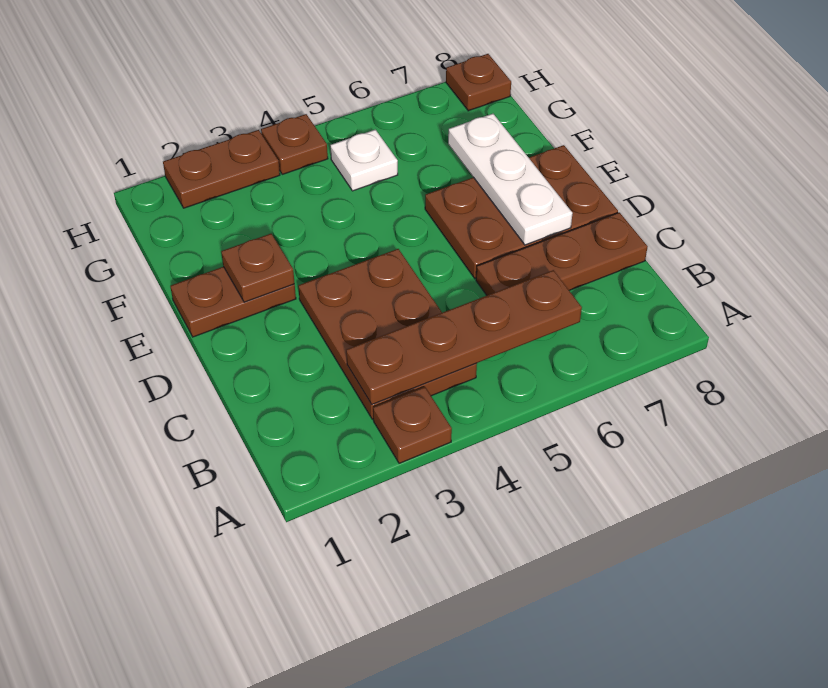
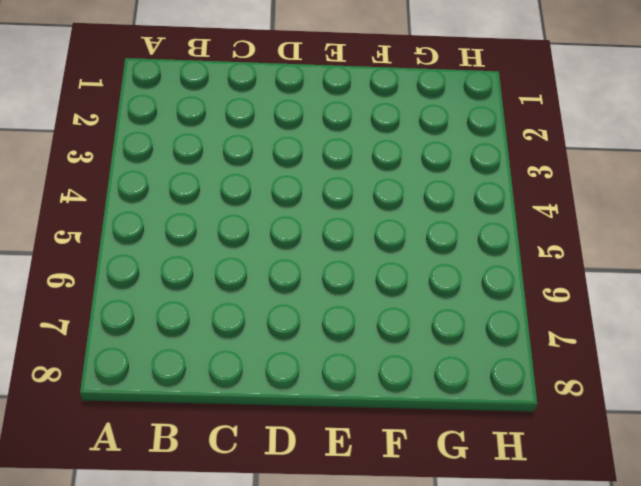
none -> brown plate A3 level 1
none -> brown plate B3:D4 level 1
none -> brown plate C6:C8 level 1

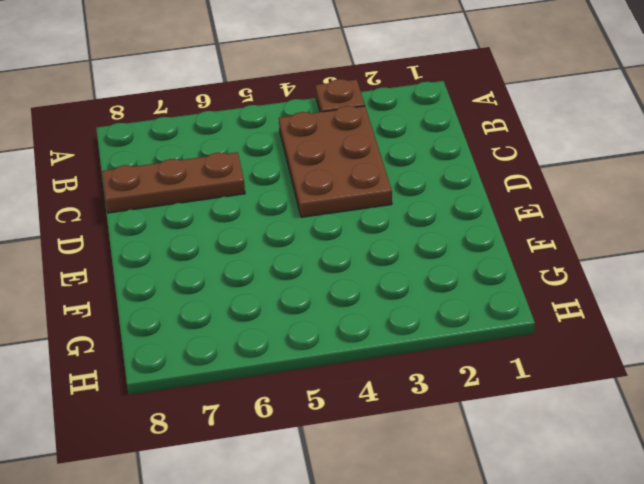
none -> brown plate D6:E8 level 1
none -> brown plate E1:E2 level 1
none -> white plate G5 level 1

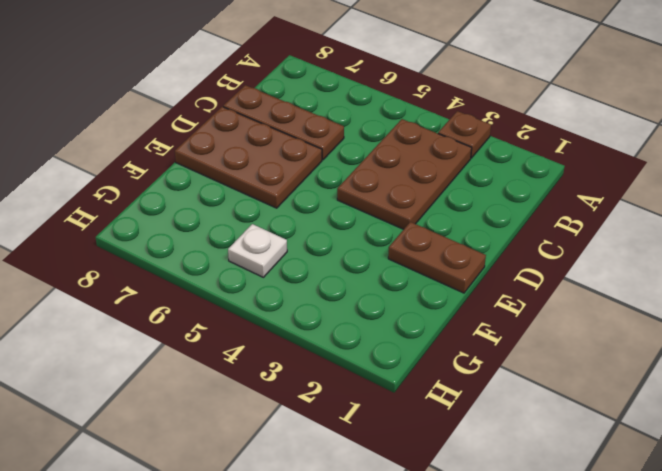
none -> brown plate H2:H3 level 1
none -> brown plate H4 level 1
none -> brown plate H8 level 1

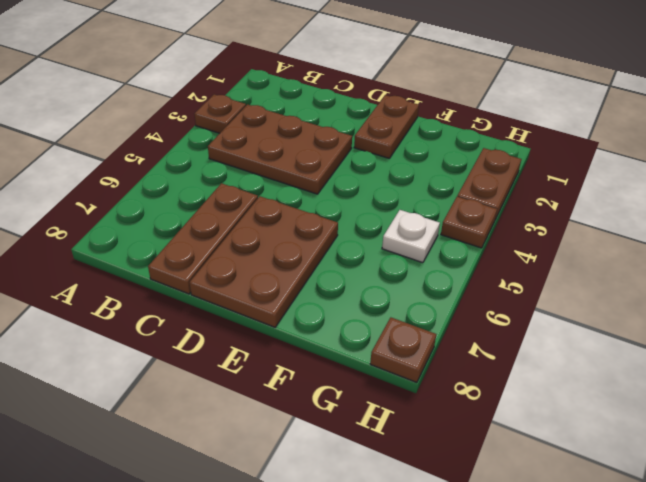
none -> brown plate B3:B6 level 2
none -> white plate D7:F7 level 2
none -> brown plate E2 level 2

